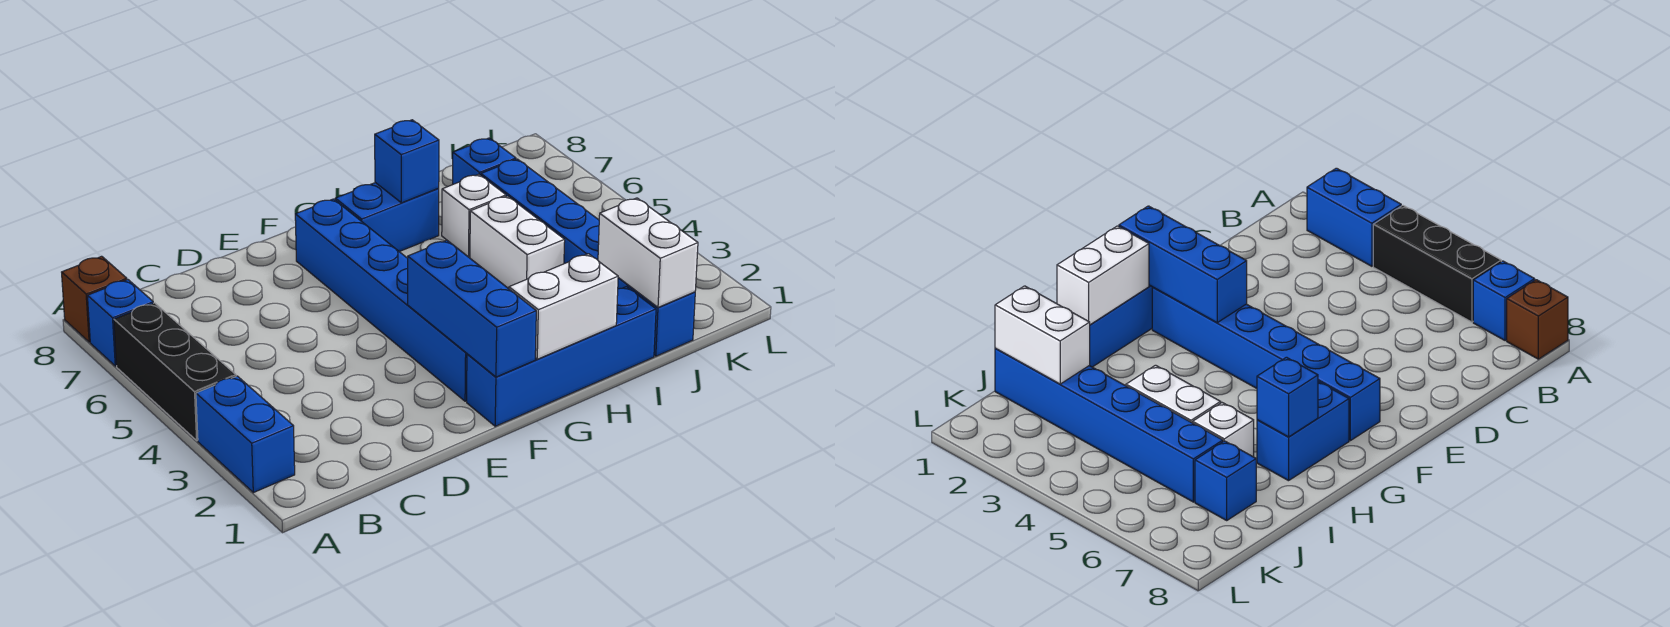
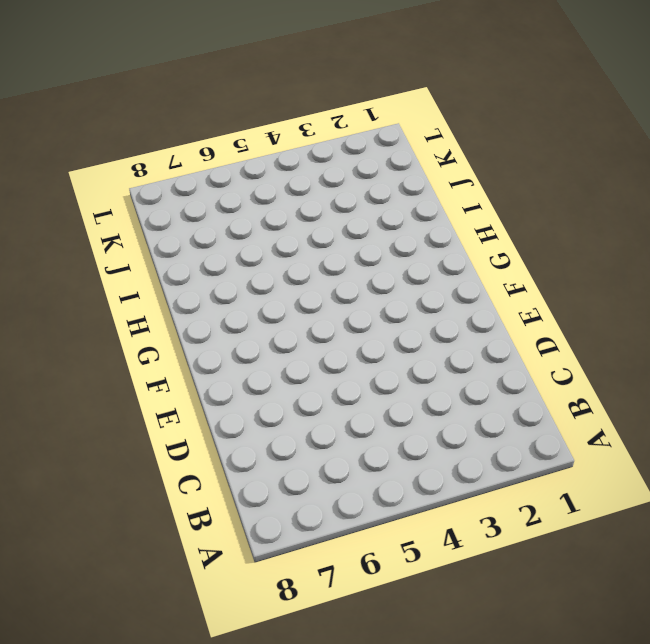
none -> blue brick A2:A3 level 1
none -> black brick A4:A6 level 1
none -> blue brick A7 level 1

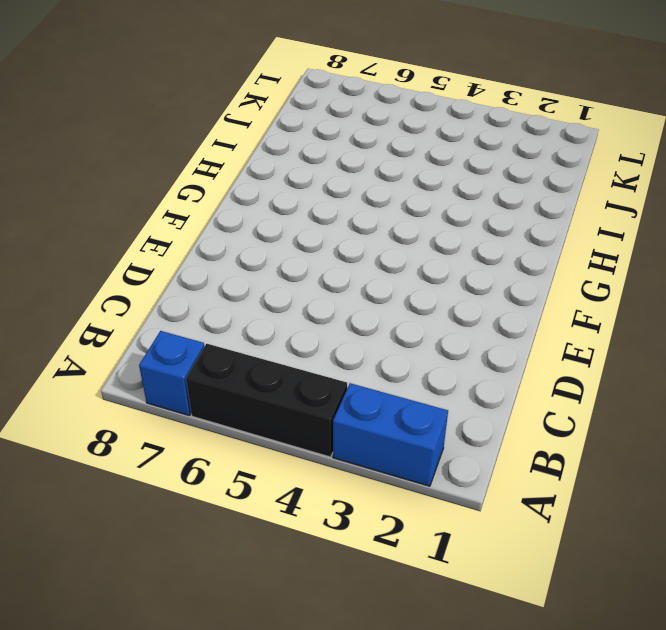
none -> brown brick A8 level 1
none -> blue brick F1:I1 level 1
none -> blue brick F2:F7 level 1

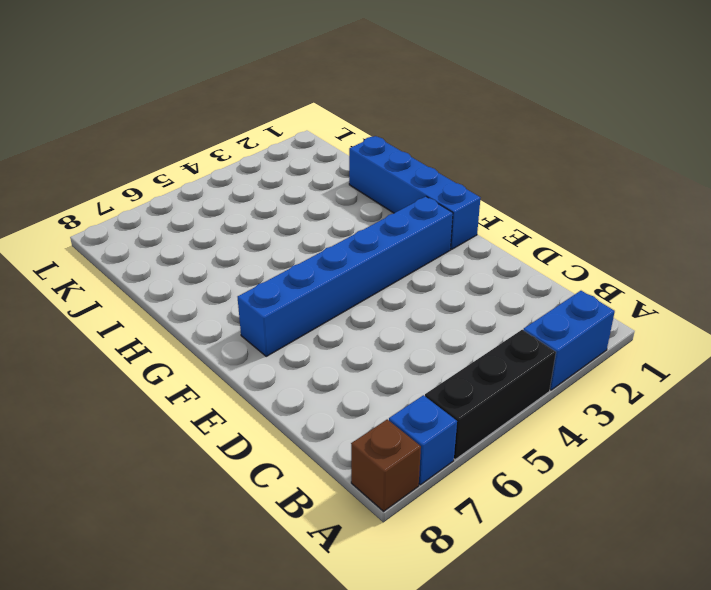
none -> blue brick G7:H7 level 1
none -> white brick I4:I5 level 1
none -> white brick I6 level 1

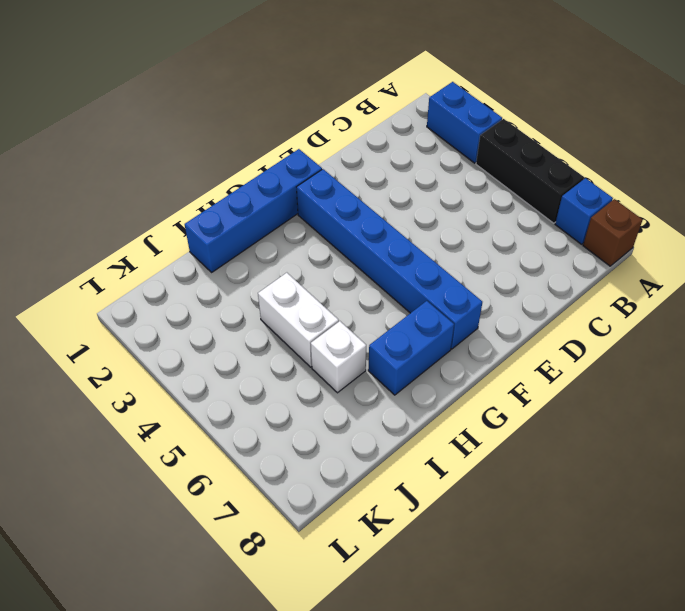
none -> blue brick J1:J6 level 1
none -> blue brick J7 level 1
none -> blue brick F1:F3 level 2

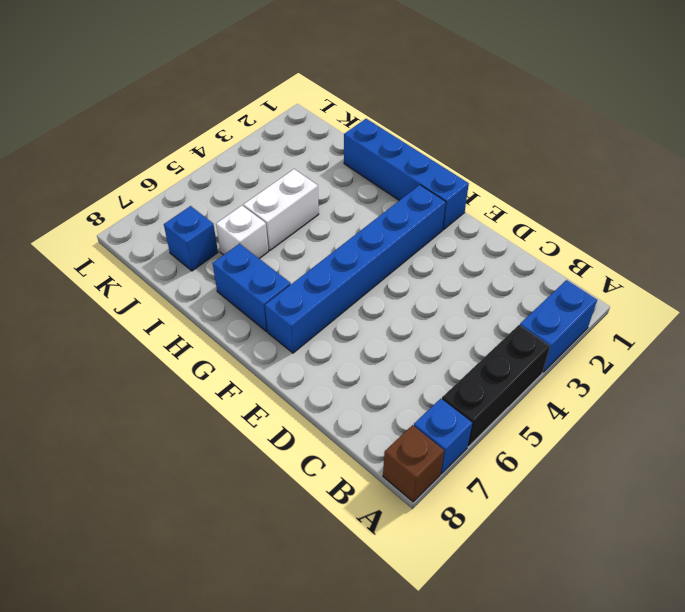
none -> blue brick J1:J6 level 1
none -> blue brick F1:F3 level 2
none -> white brick G1:H1 level 2

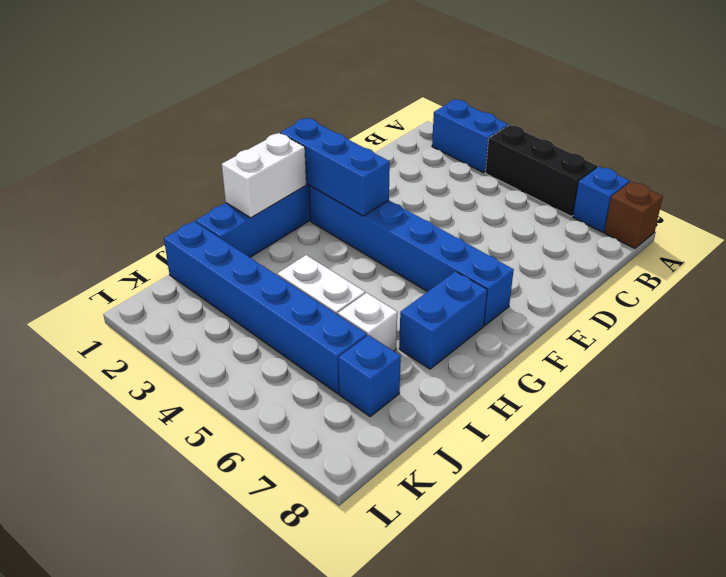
none -> blue brick H7 level 2
none -> white brick J1:J2 level 2

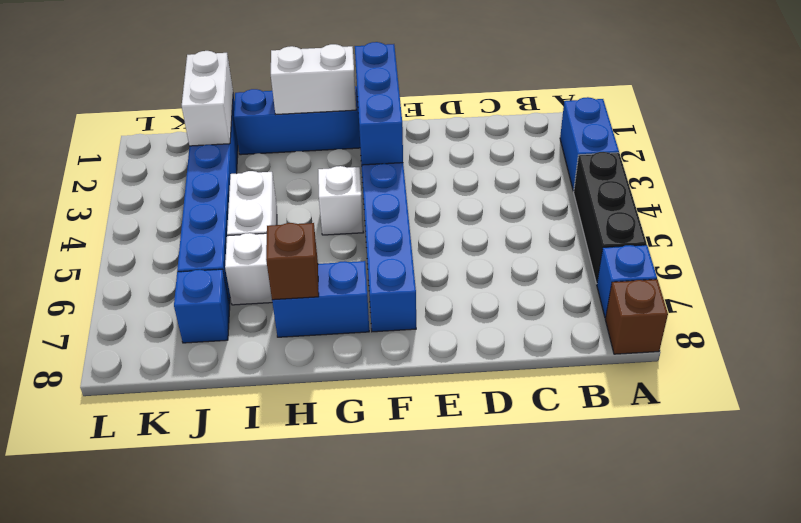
white brick G4 level 1 -> none
brown brick H7 level 2 -> blue brick H7 level 2

